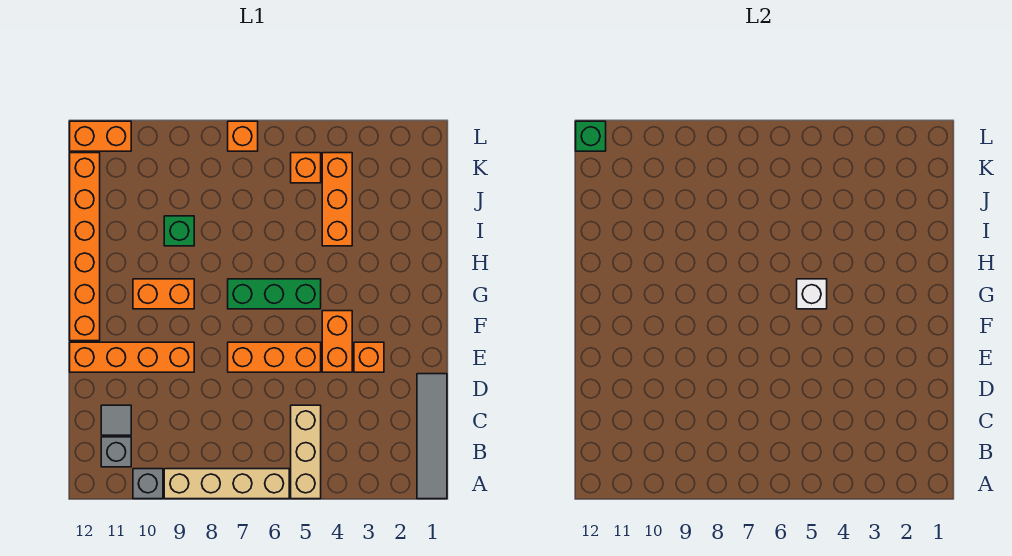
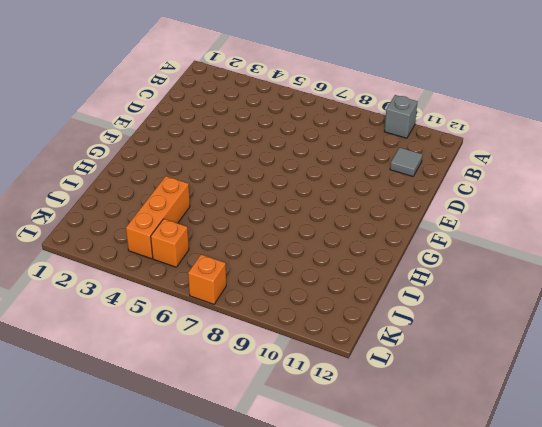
none -> grey tile A1:D1 level 1
none -> tan brick A5:C5 level 1
none -> tan brick A6:A9 level 1

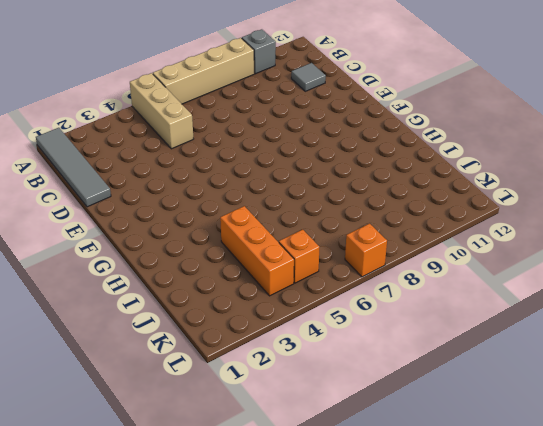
none -> grey brick B11 level 1
none -> orange brick E3 level 1
none -> orange brick E4:F4 level 1

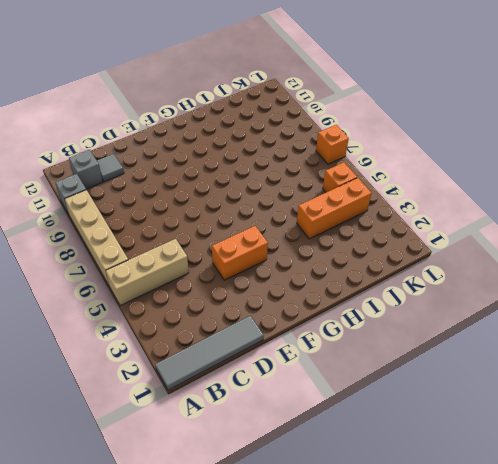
none -> orange brick E3 level 1
none -> orange brick E5:E7 level 1
none -> orange brick E9:E12 level 1

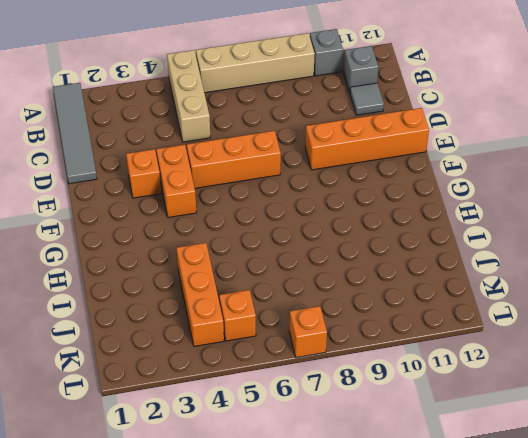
none -> orange brick F12:K12 level 1
none -> green brick G5:G7 level 1
none -> orange brick G9:G10 level 1

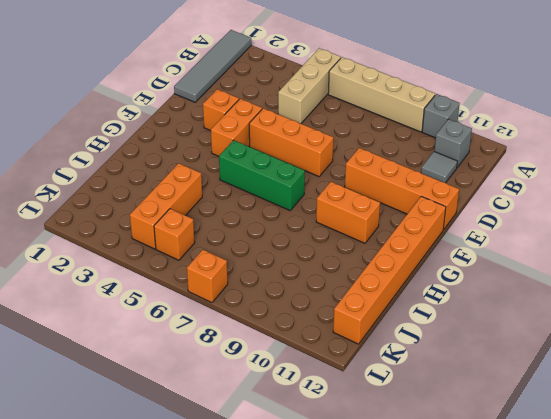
none -> green brick I9 level 1
none -> orange brick L11:L12 level 1
none -> white brick G5 level 2

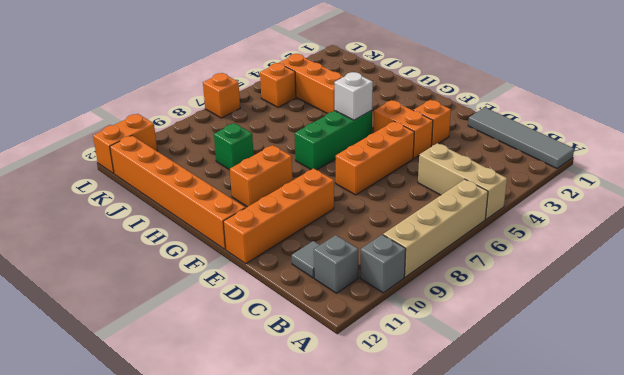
none -> green brick L12 level 2

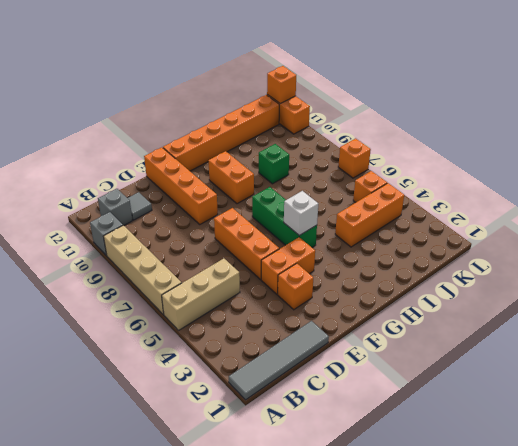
orange brick L12 level 2 -> green brick L12 level 2

